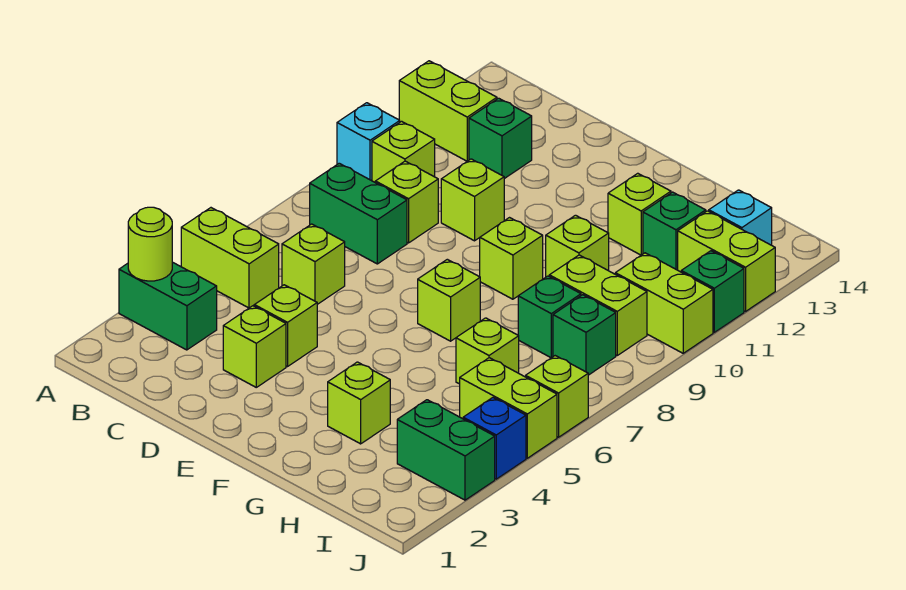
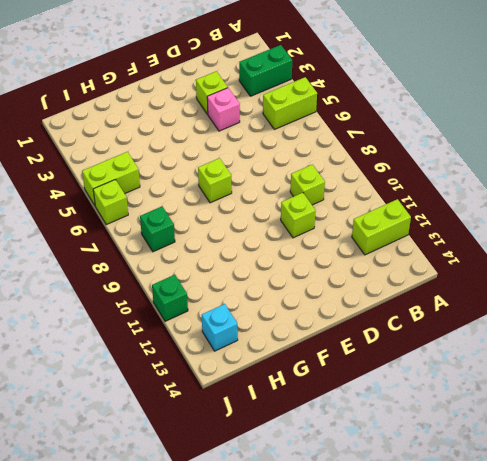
pink brick D4 level 1 -> lime brick D4 level 1
none -> cyan brick A10 level 1
none -> green brick B8:C8 level 1
none -> lime brick B10 level 1
none -> lime brick C6 level 1

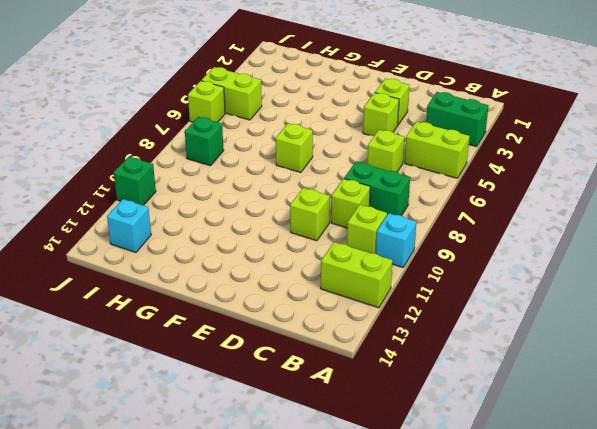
none -> green brick C12 level 1
none -> lime brick F9 level 1
none -> lime brick G3 level 1
none -> lime brick G10 level 1

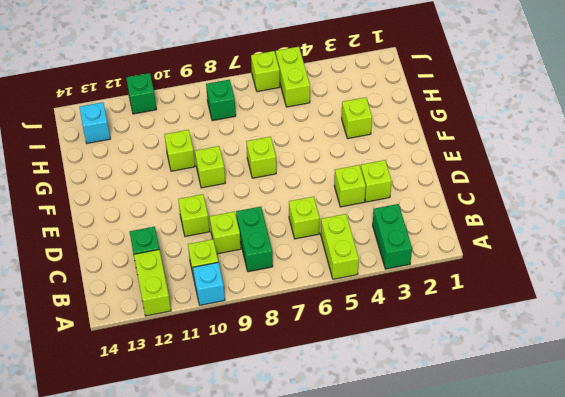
none -> lime brick G12 level 1
none -> lime brick H6 level 1
none -> green brick H8 level 1
none -> lime brick H9:I9 level 1

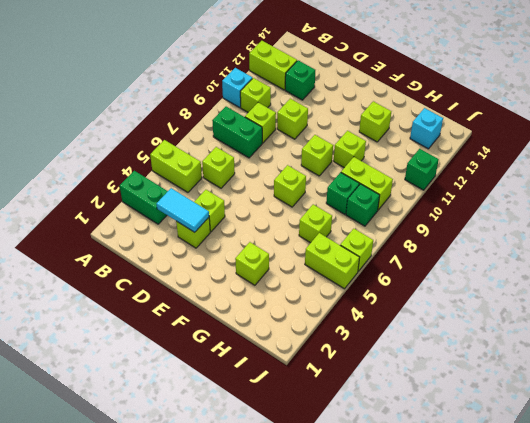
cyan tile C3:D3 level 2 -> none
none -> green brick H12 level 1
none -> green brick I3:J3 level 1
none -> lime brick I10:J10 level 1
none -> lime brick I12:J12 level 1

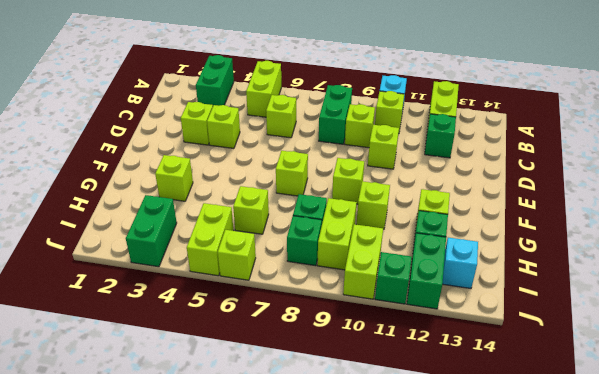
green brick I12:J12 level 1 -> lime brick I12:J12 level 1
none -> blue brick J4 level 1
none -> lime round brick A3 level 2

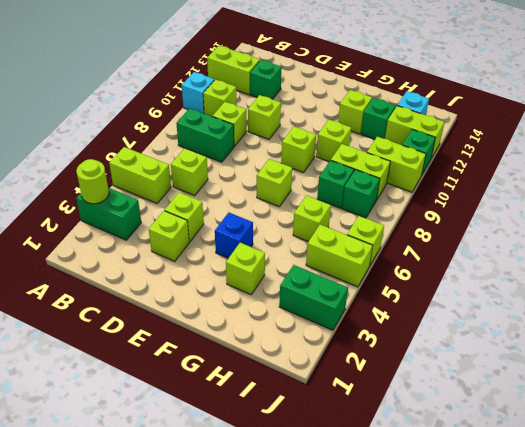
blue brick F4 level 1 -> blue brick J4 level 1

